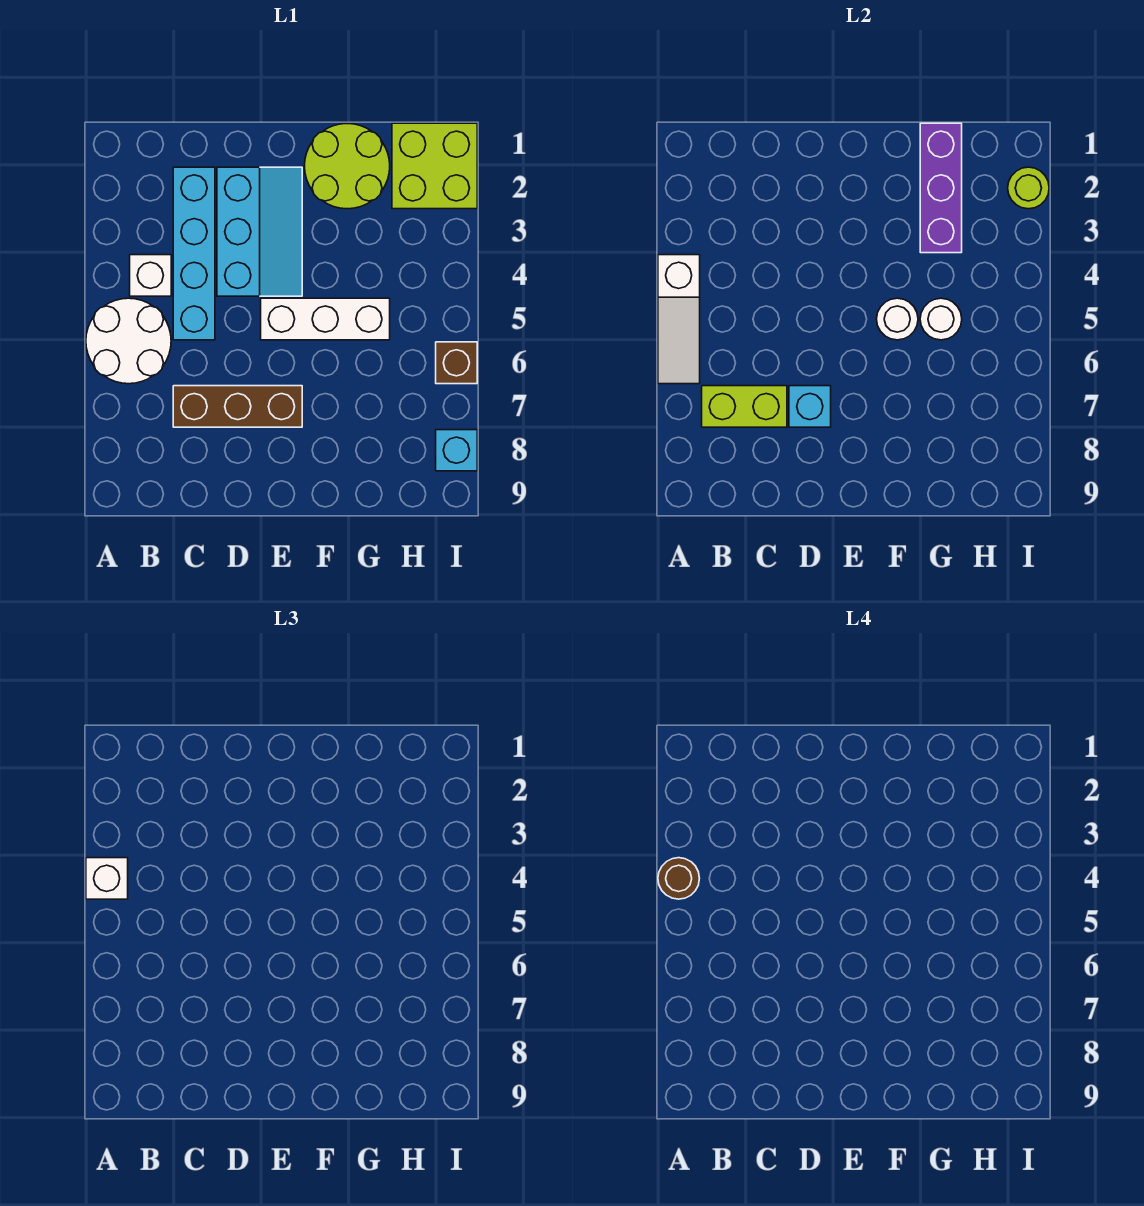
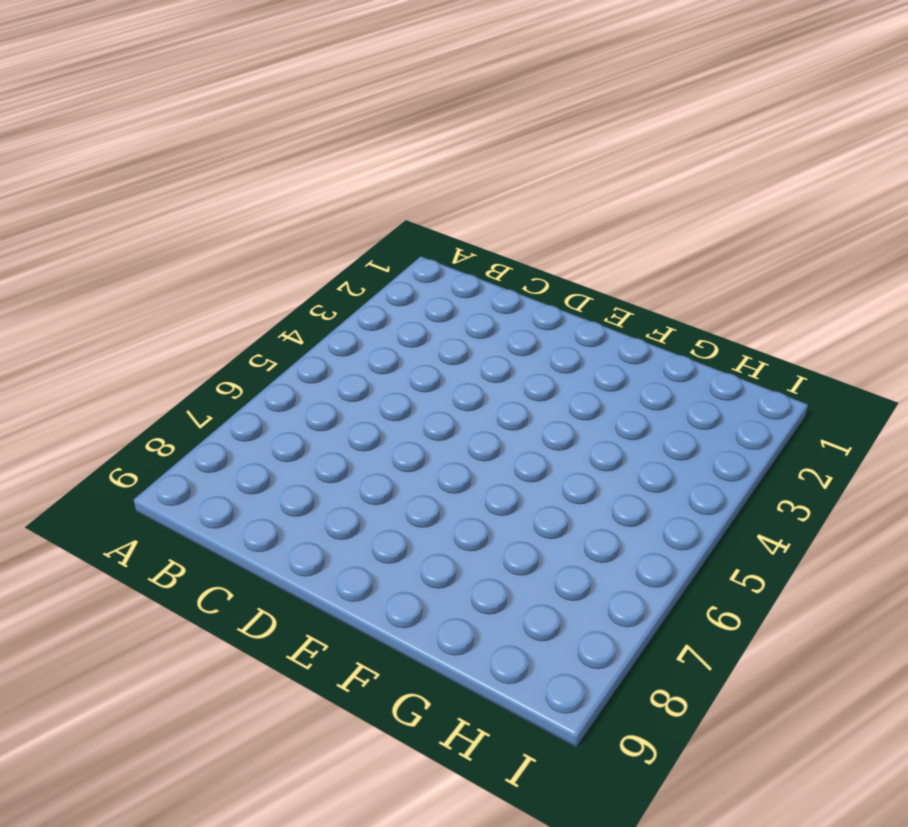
none -> white round brick A5:B6 level 1
none -> white brick B4 level 1
none -> cyan brick C2:C5 level 1

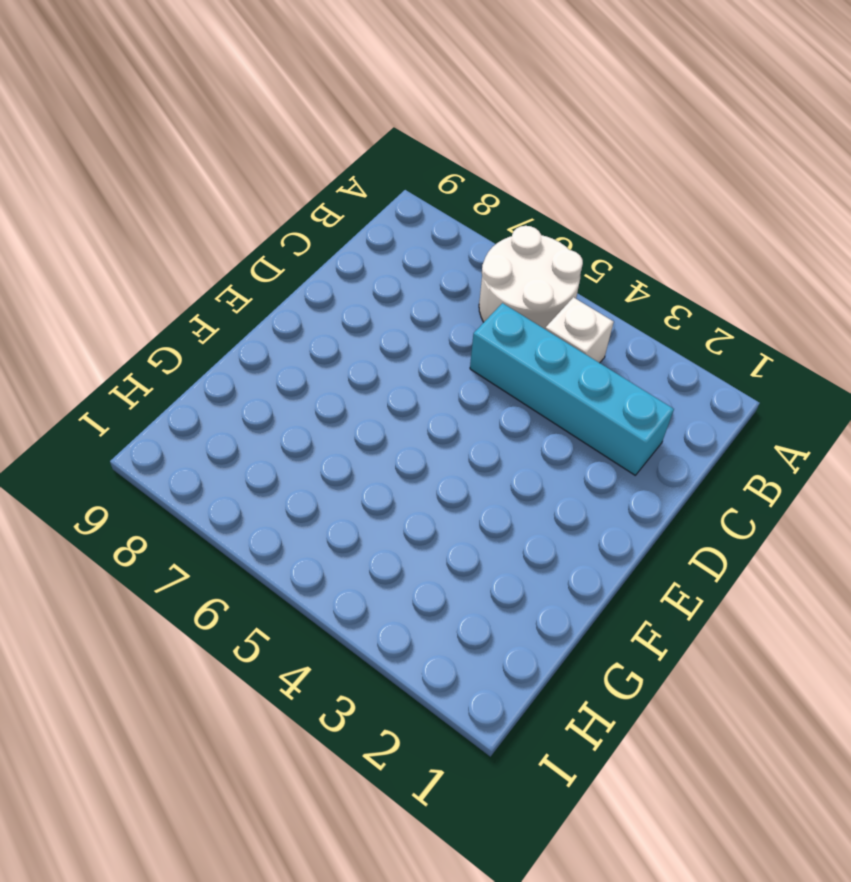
none -> brown brick C7:E7 level 1
none -> cyan slope D2:E4 level 1 top D
none -> white brick E5:G5 level 1

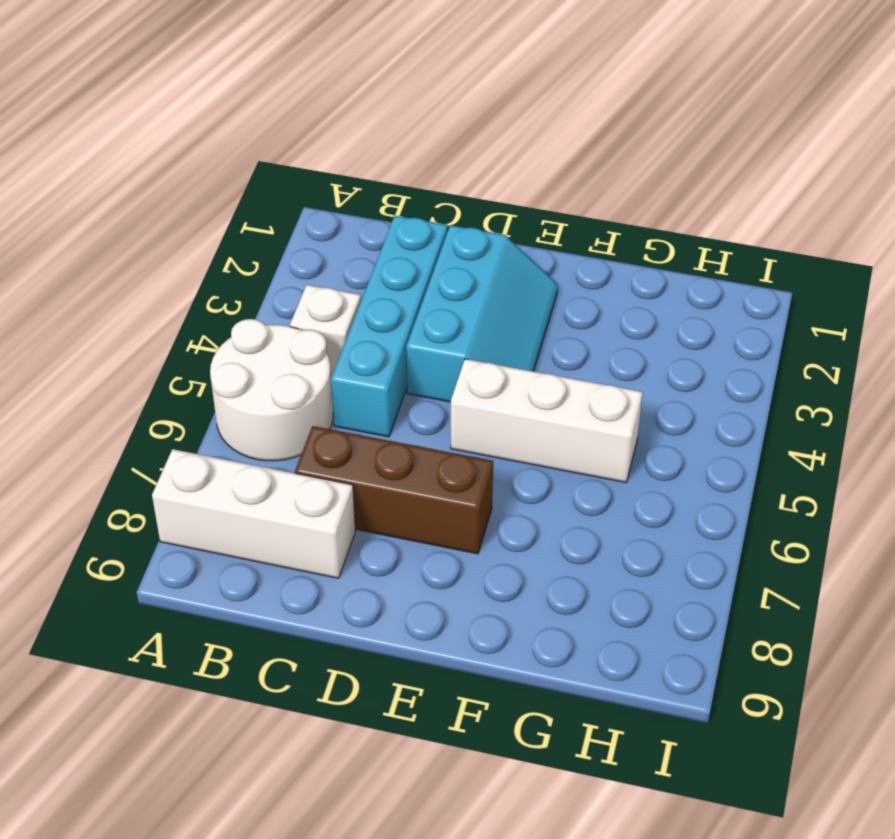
white brick A8:C8 level 1 -> none
none -> lime round brick F1:G2 level 1
none -> lime brick H1:I2 level 1
none -> brown brick I6 level 1

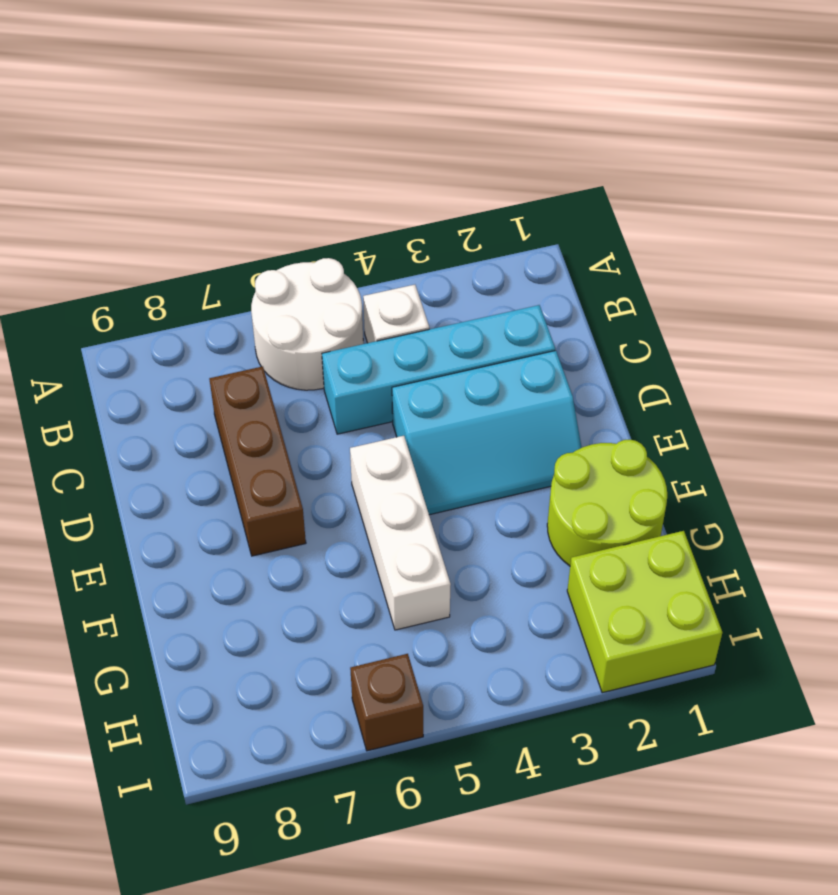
none -> cyan brick I8 level 1
none -> white slope A4:A6 level 2 top 4
none -> lime brick B7:C7 level 2

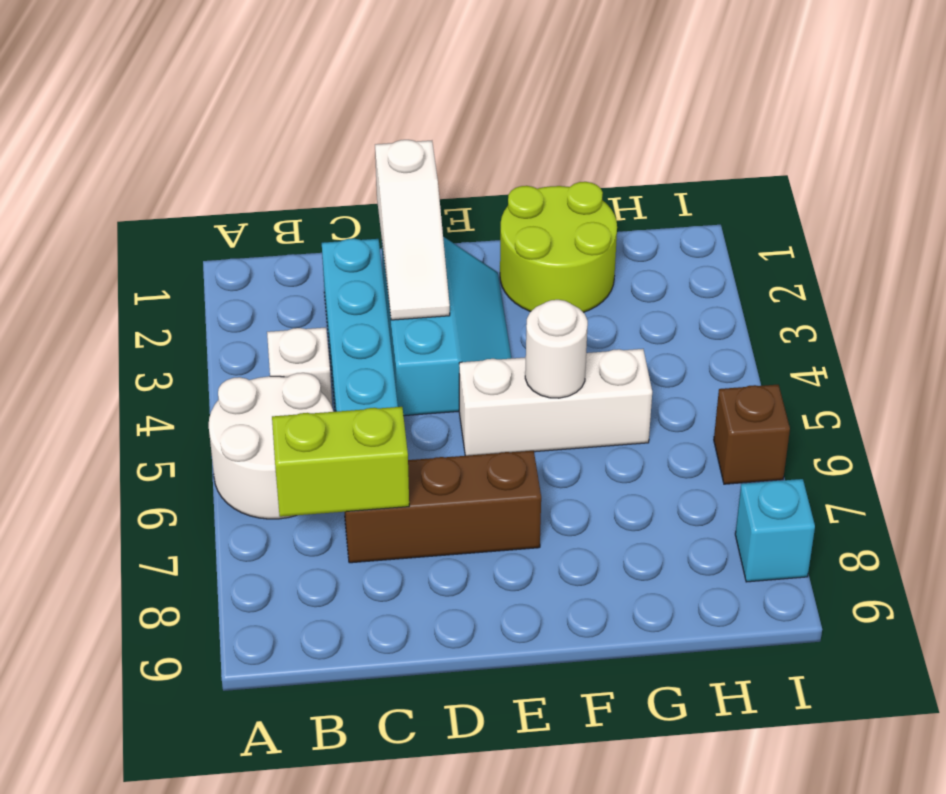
white slope D1:D3 level 2 top 1 -> white slope A4:A6 level 2 top 4
none -> lime brick H1:I2 level 1
none -> cyan brick D7 level 2
none -> purple brick G1:G3 level 2

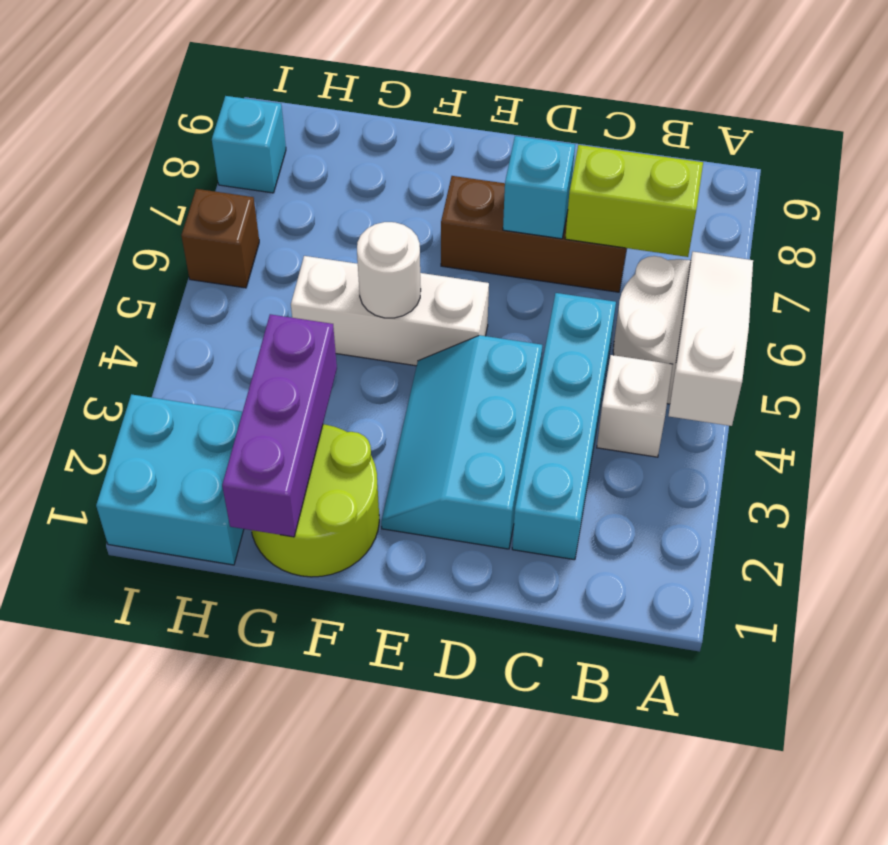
cyan brick H1:I2 level 1 -> lime brick H1:I2 level 1
none -> white round brick G5 level 2
none -> lime round brick I2 level 2
none -> white brick A4 level 3

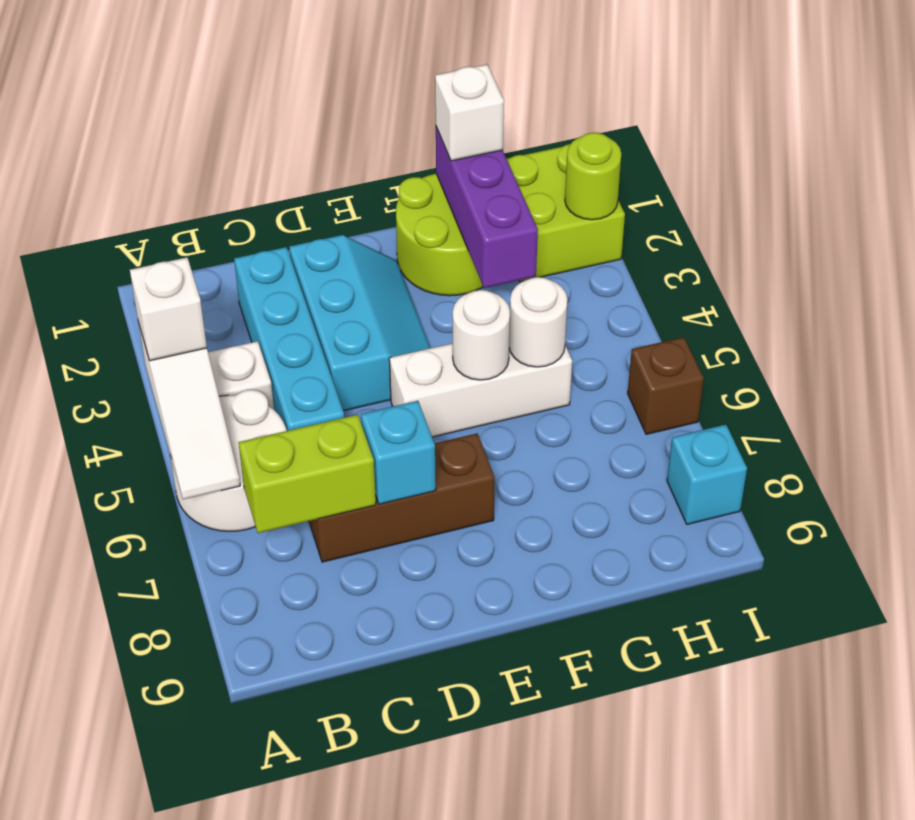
white brick G1 level 3 -> none
none -> brown round brick A4 level 4

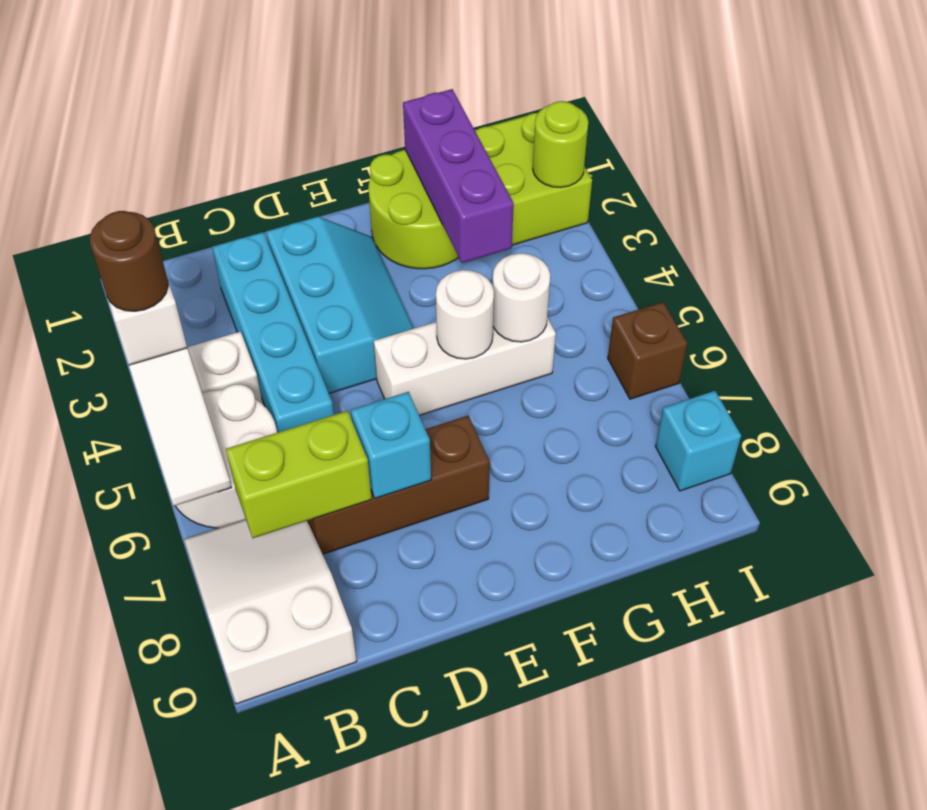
white slope A7:B9 level 1 top 9 -> none

